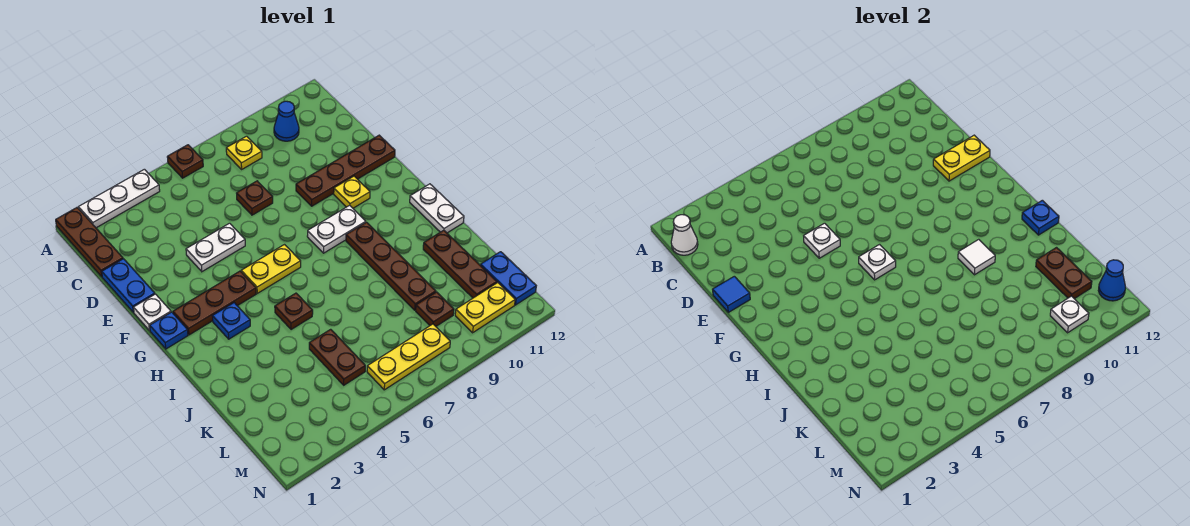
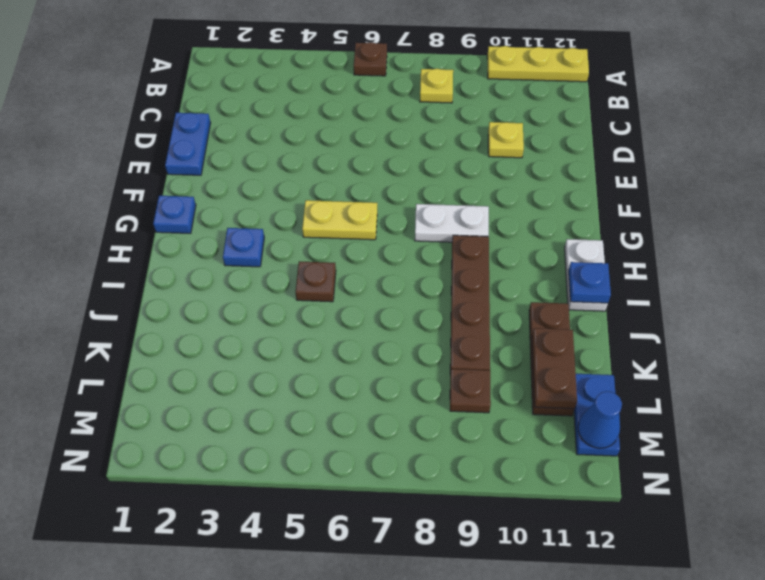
yellow plate A10:A12 level 1 -> yellow plate M6:M8 level 1
yellow plate D10 level 1 -> yellow plate F10 level 1
none -> brown plate A1:C1 level 1
none -> white plate A2:A4 level 1
none -> blue cone B10 level 1
none -> brown plate D7 level 1

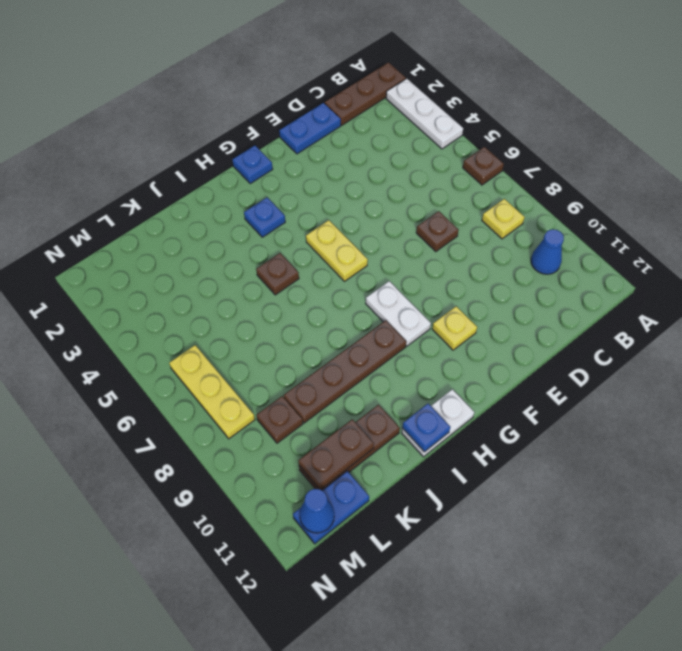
none -> white plate E4:E5 level 1
none -> brown plate E9:E12 level 1
none -> white plate F1 level 1
none -> brown plate G2:G4 level 1

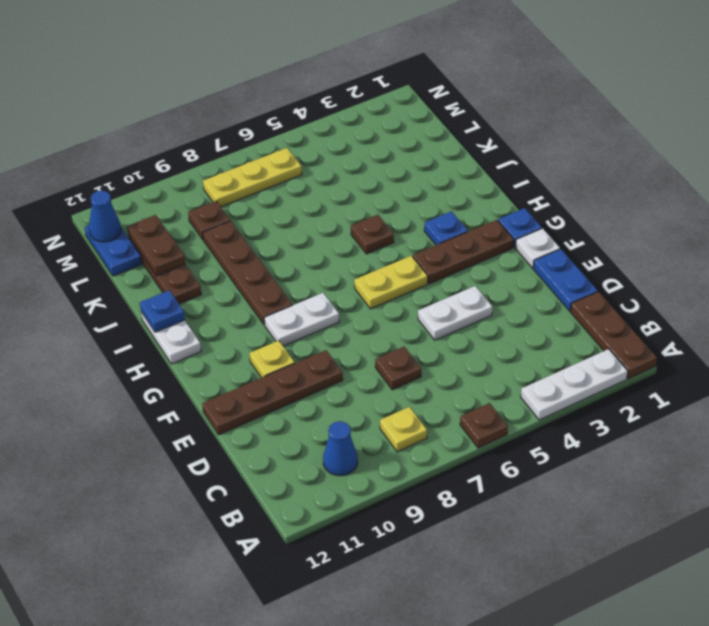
none -> brown plate K5:L5 level 1
none -> yellow plate M10:M11 level 1
none -> white cone B1 level 2
none -> blue tile E1 level 2

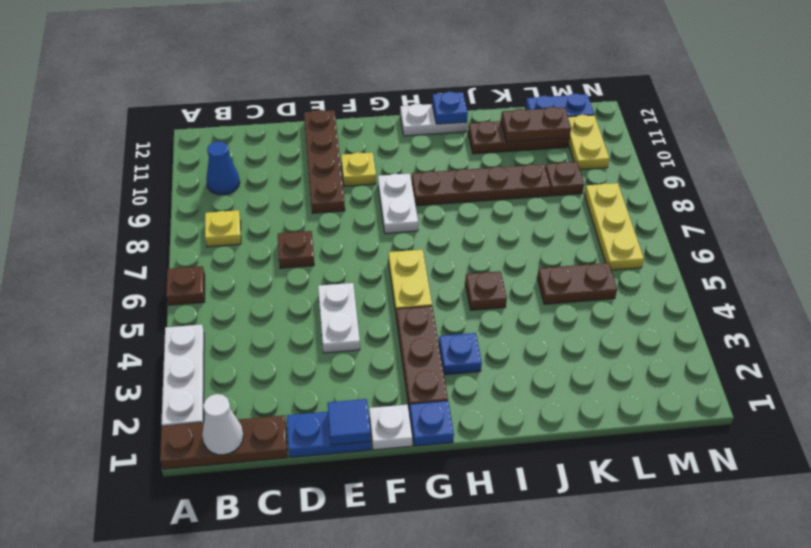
none -> white plate E5 level 2
none -> yellow plate E11:E12 level 2
none -> white plate G6 level 2
none -> white tile I9 level 2

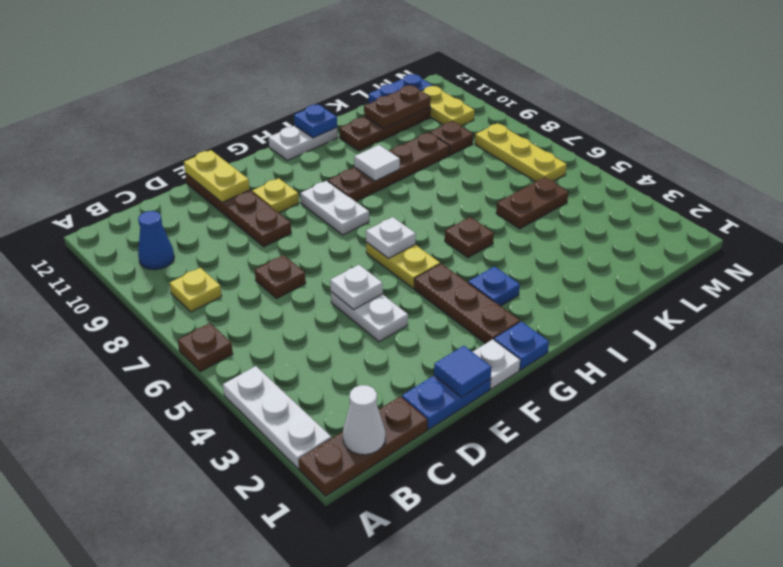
none -> white plate M10 level 2
none -> blue cone M12 level 2

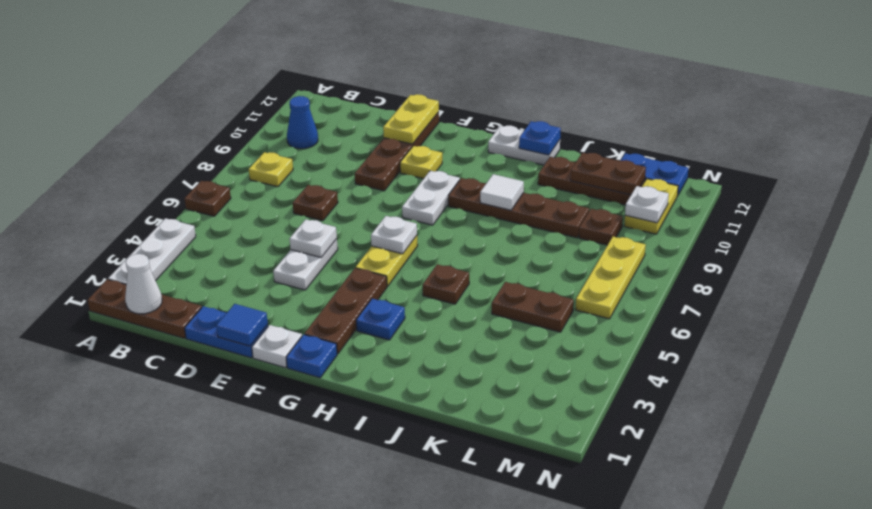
none -> blue cone M12 level 2

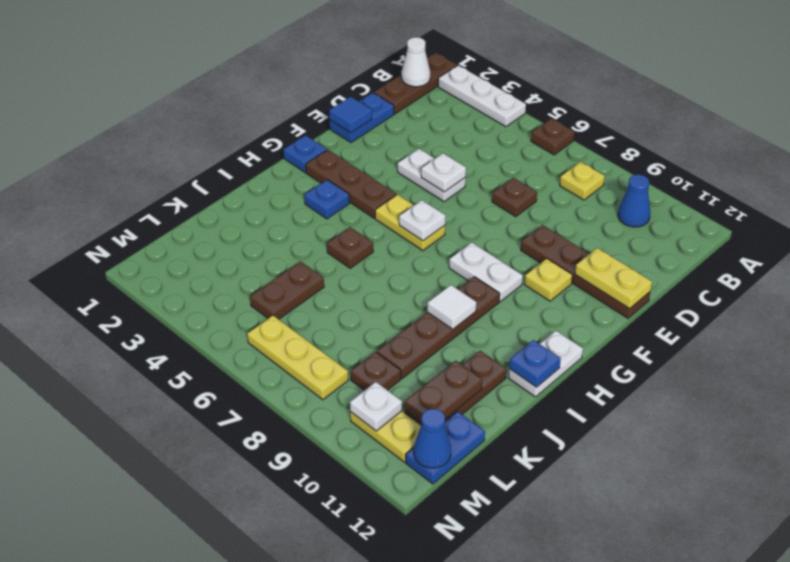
none -> white plate F1 level 1

